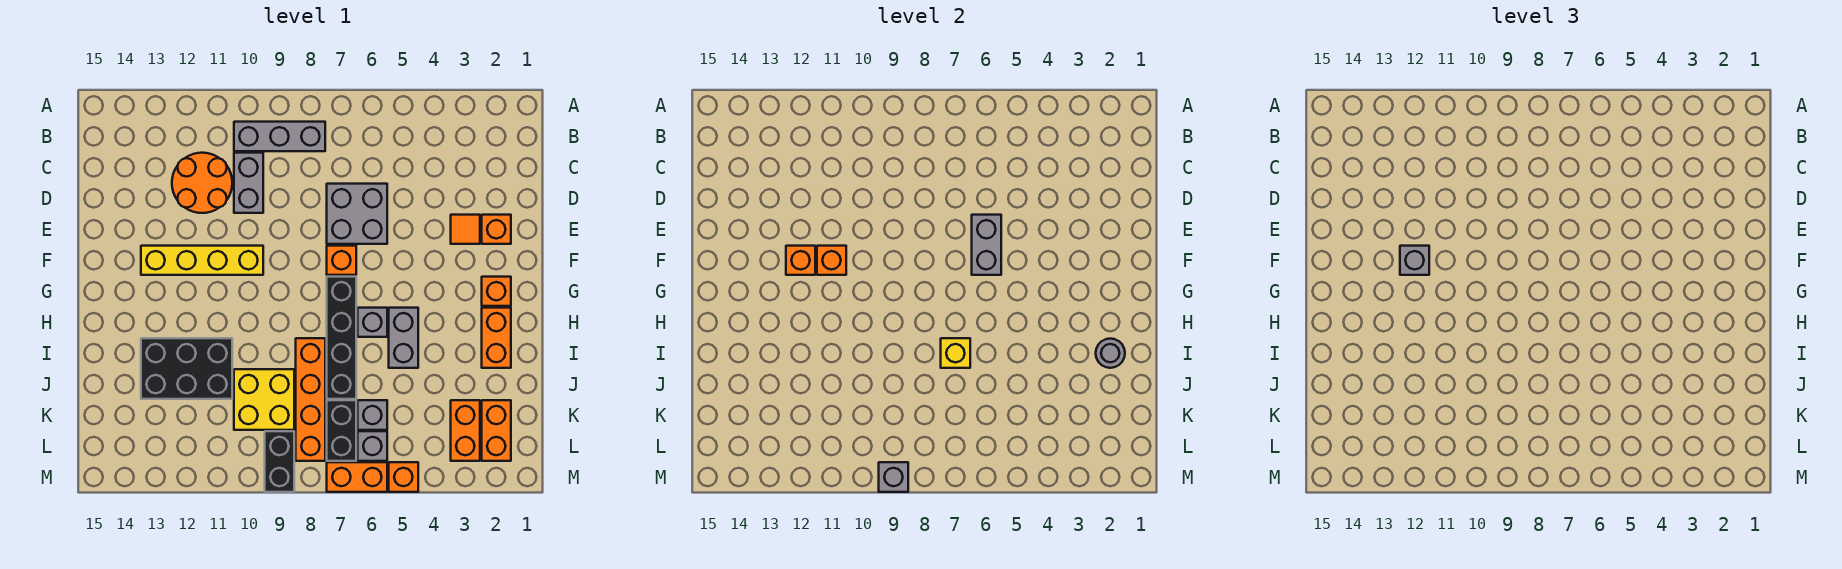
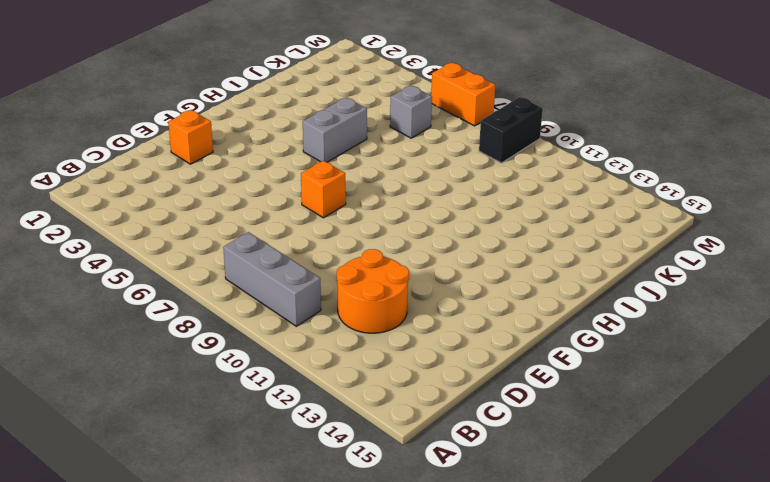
none -> grey brick C10:D10 level 1
none -> grey brick D6:E7 level 1
none -> orange tile E3 level 1
none -> yellow brick F10:F13 level 1

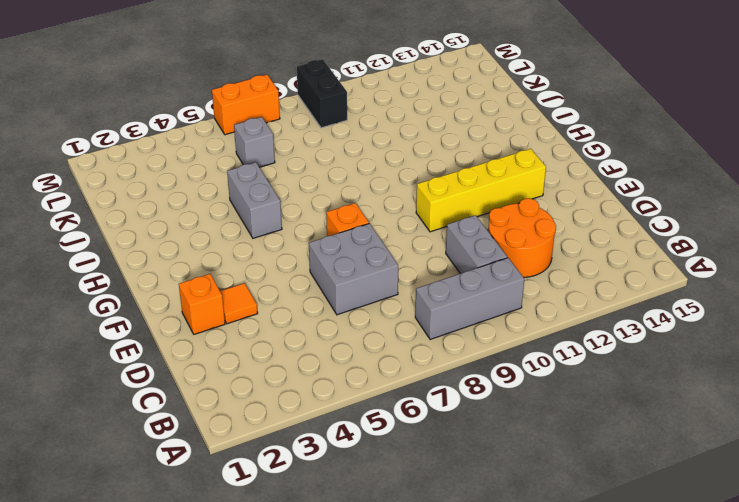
none -> orange brick G2 level 1
none -> black brick G7:J7 level 1
none -> orange brick H2:I2 level 1
none -> grey brick H6 level 1

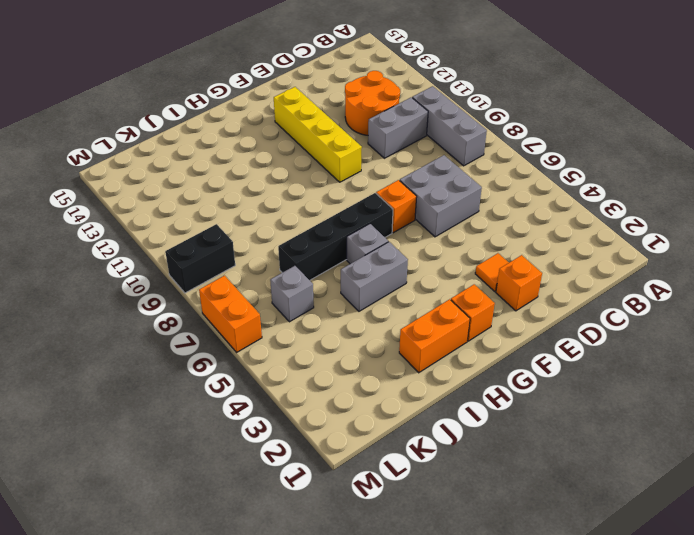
none -> orange brick I8:L8 level 1
none -> black brick I11:J13 level 1
none -> yellow brick J9:K10 level 1
none -> orange brick K2:L2 level 1

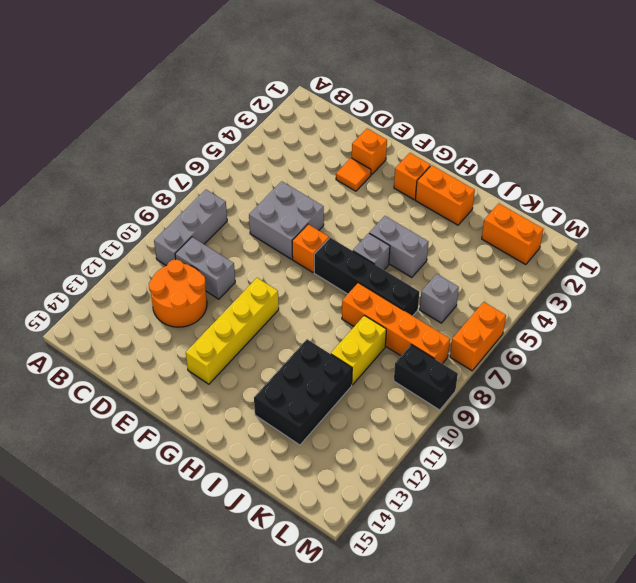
yellow brick J9:J10 level 1 -> yellow brick J9:K10 level 1
none -> orange brick K3:L3 level 1
none -> black brick K7:L7 level 1
none -> grey brick L6 level 1
none -> orange brick M5 level 1

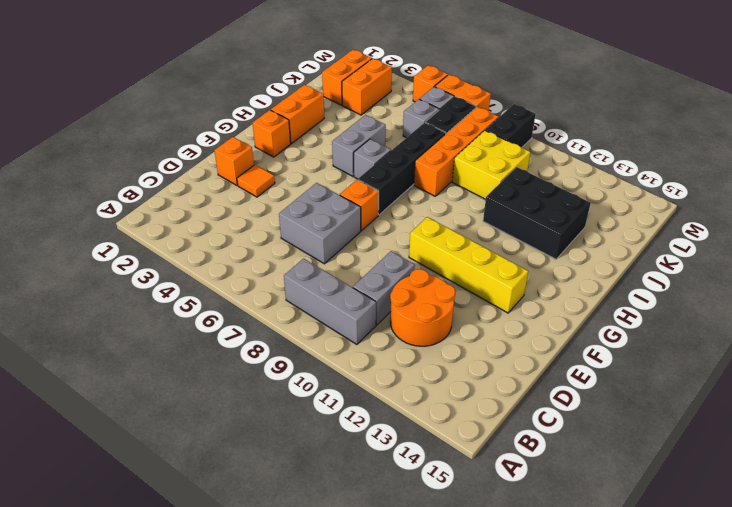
none -> grey brick E6:F6 level 2
none -> orange brick F11 level 2
none -> orange brick F12 level 2
none -> grey round brick I2 level 2

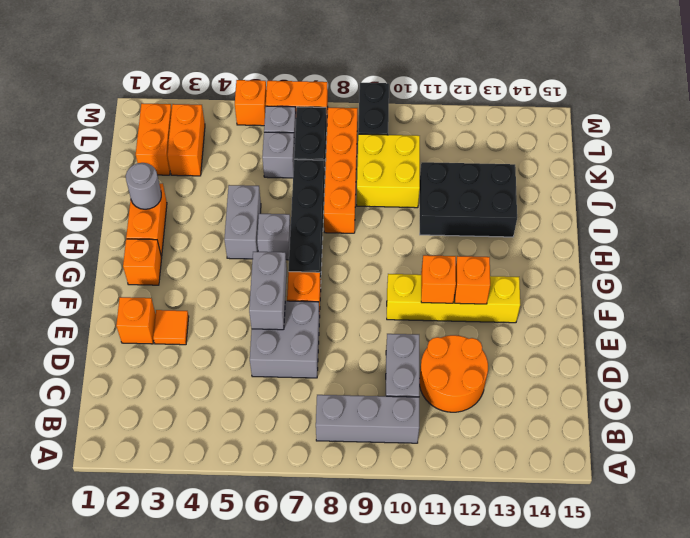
none -> yellow brick I7 level 2
none -> grey brick M9 level 2
none -> grey brick F12 level 3

